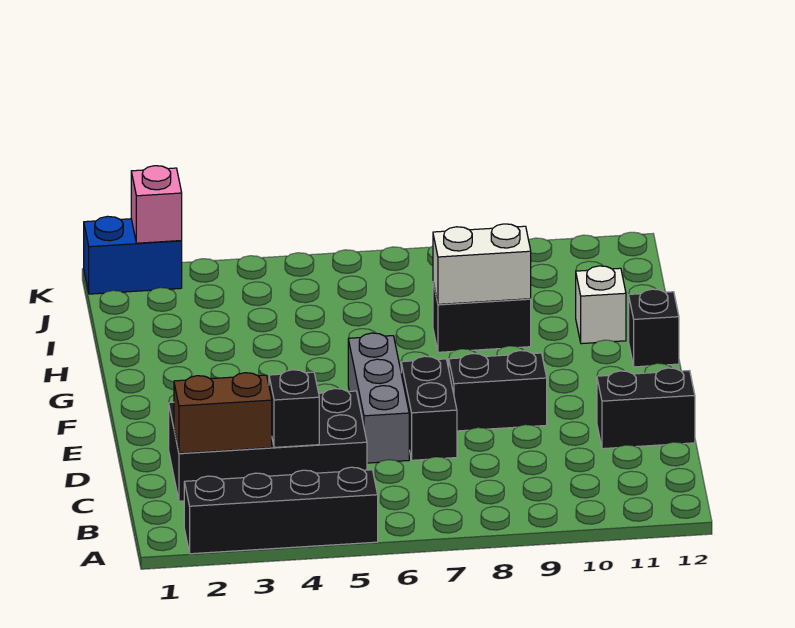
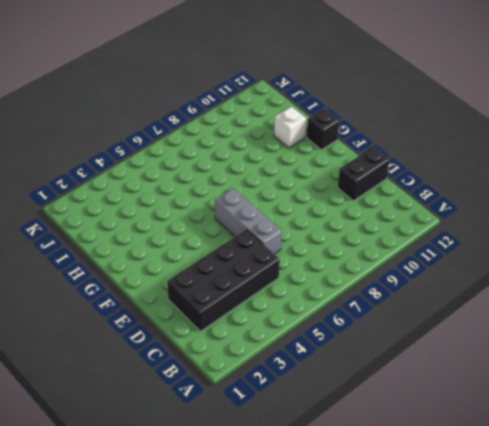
none -> black brick A2:A5 level 1
none -> black brick D7:E7 level 1
none -> black brick E8:E9 level 1

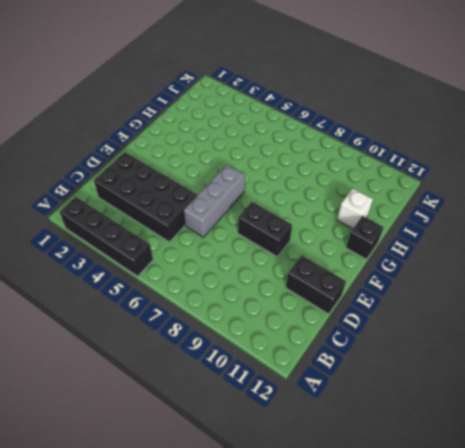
none -> black brick D7:E7 level 1
none -> black brick H8:H9 level 1
none -> blue brick K1:K2 level 1

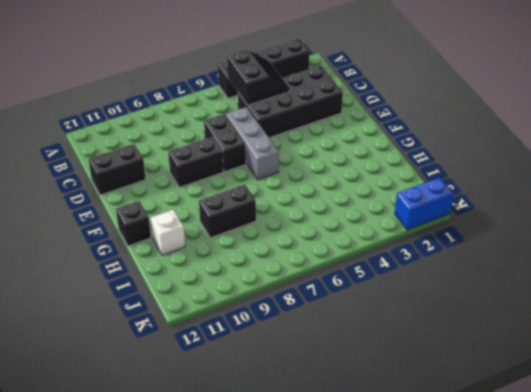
black slope B4:C5 level 2 top 5 -> black brick C4 level 2
none -> brown brick C2:C3 level 2
none -> white brick H8:H9 level 2
none -> pink brick K2 level 2

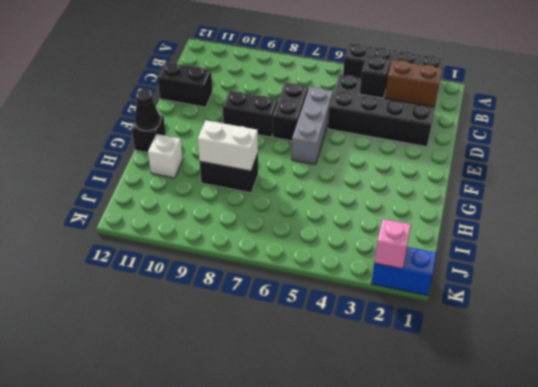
black cone G12 level 2 -> none

